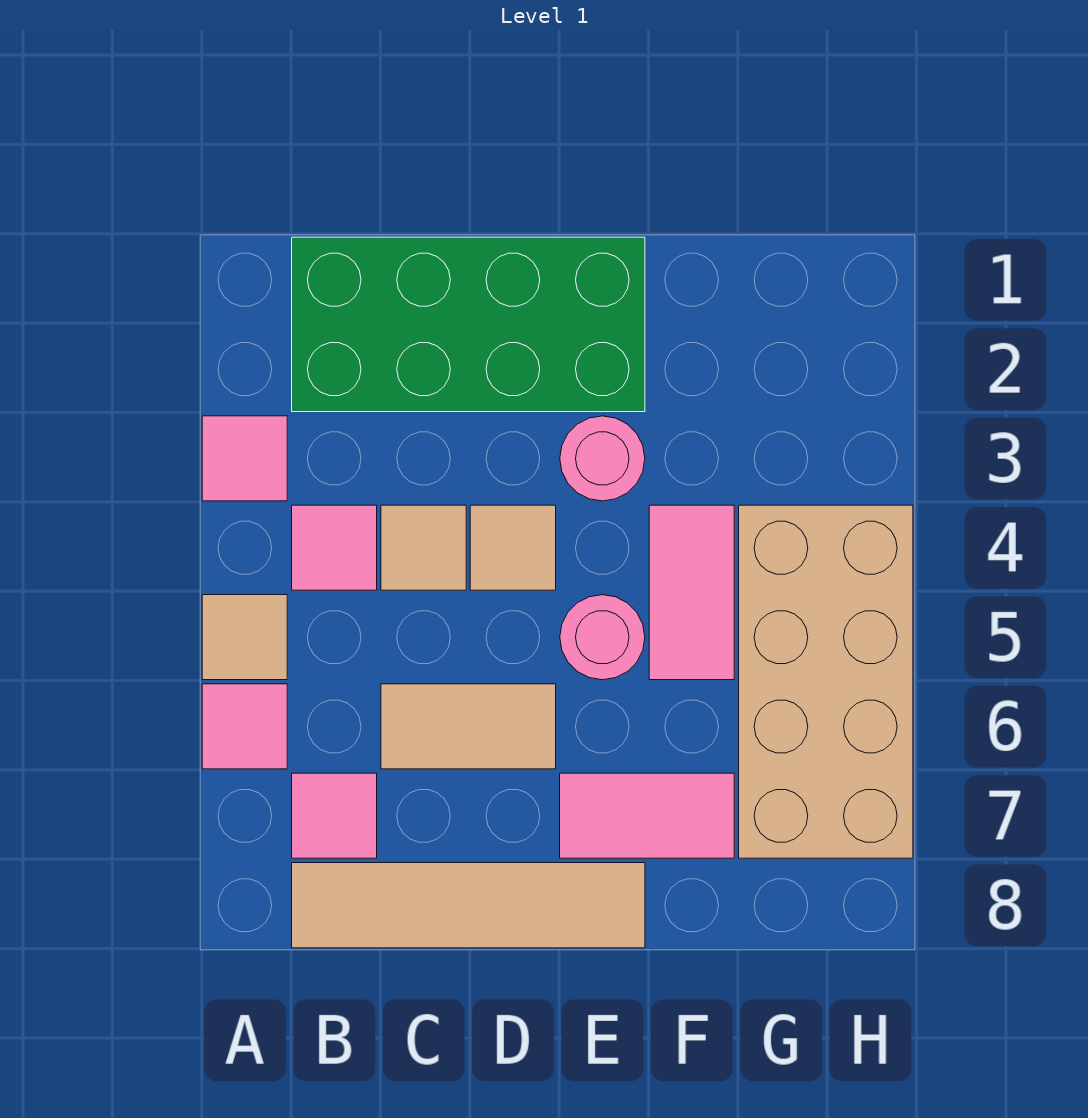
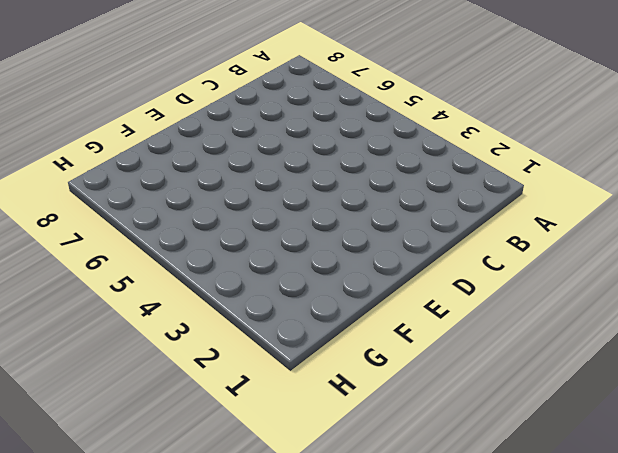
none -> pink tile A3 level 1
none -> tan tile A5 level 1
none -> pink tile A6 level 1

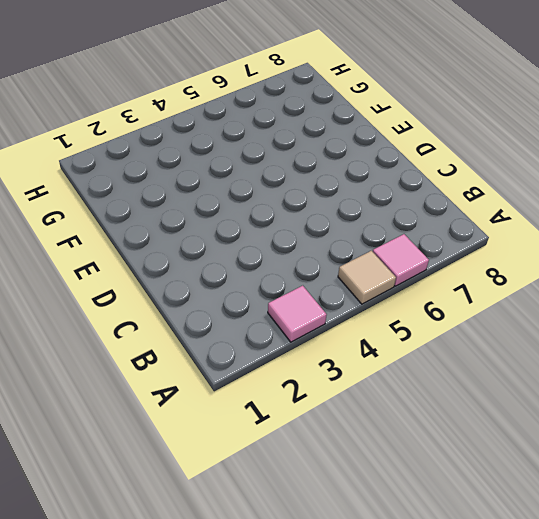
none -> green brick B1:E2 level 1
none -> pink tile B4 level 1
none -> pink tile B7 level 1

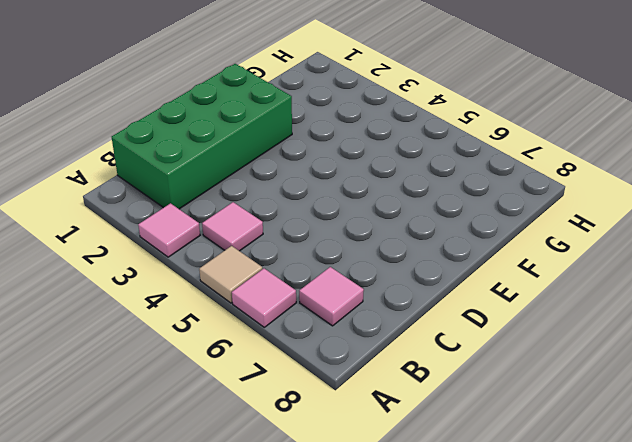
none -> tan tile B8:E8 level 1
none -> tan tile C4 level 1
none -> tan tile C6:D6 level 1

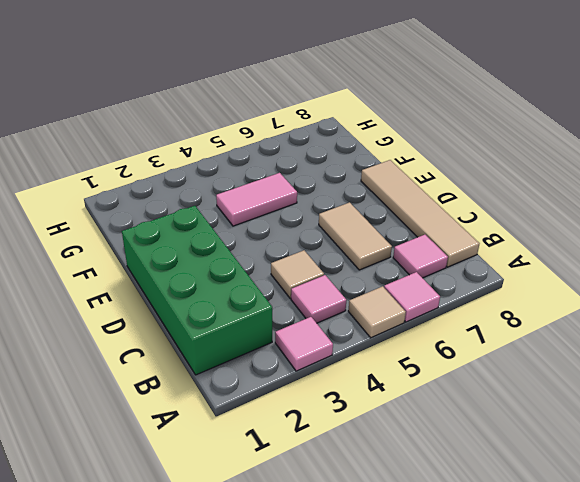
none -> tan tile D4 level 1
none -> pink round brick E3 level 1
none -> pink round brick E5 level 1

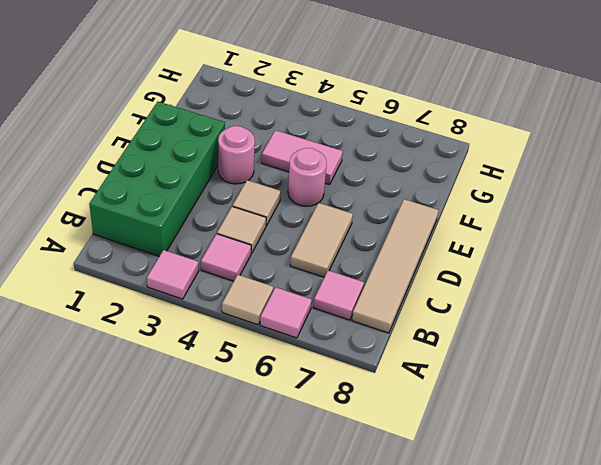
none -> pink tile E7:F7 level 1
none -> tan brick G4:H7 level 1

